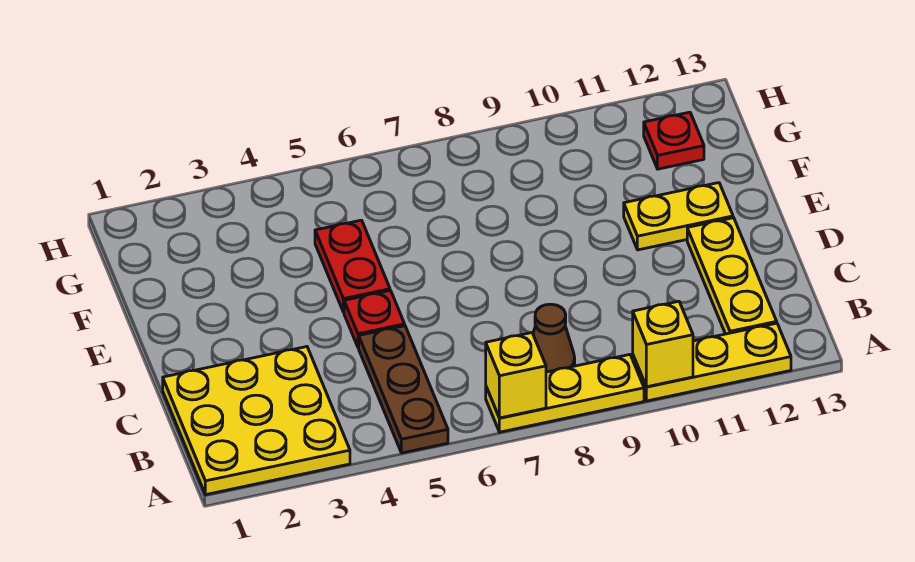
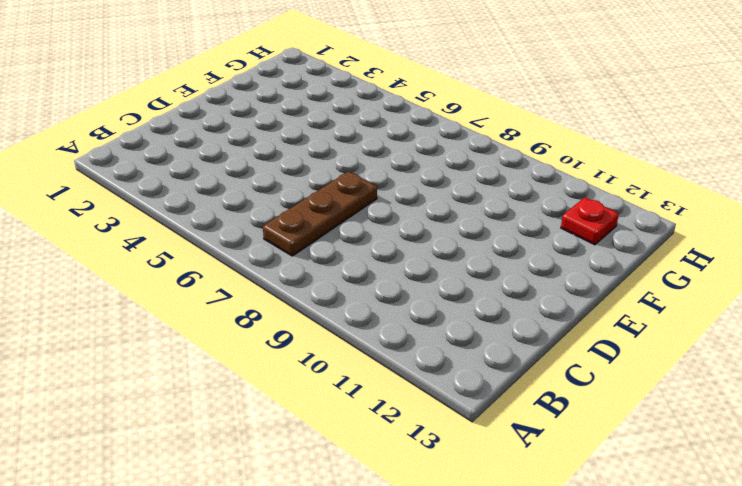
brown plate B7:D7 level 1 -> brown plate A5:C5 level 1
none -> yellow plate A1:C3 level 1
none -> yellow plate A7:A9 level 1
none -> yellow plate A10:A12 level 1

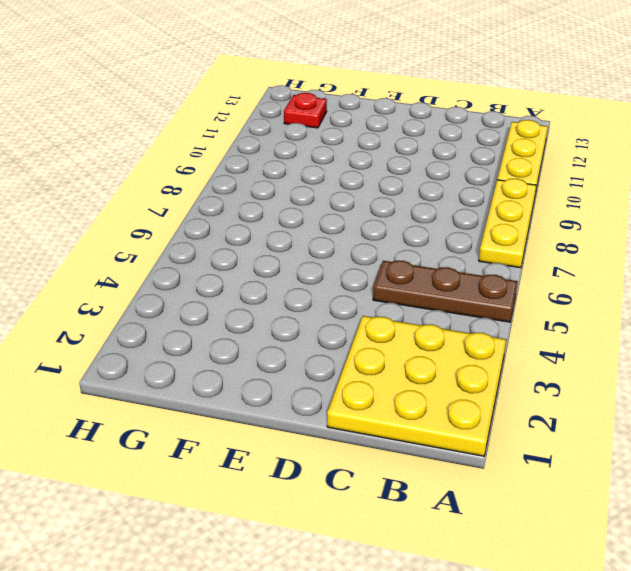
none -> brown cone B8 level 1
none -> yellow plate B12:D12 level 1
none -> red plate D5 level 1

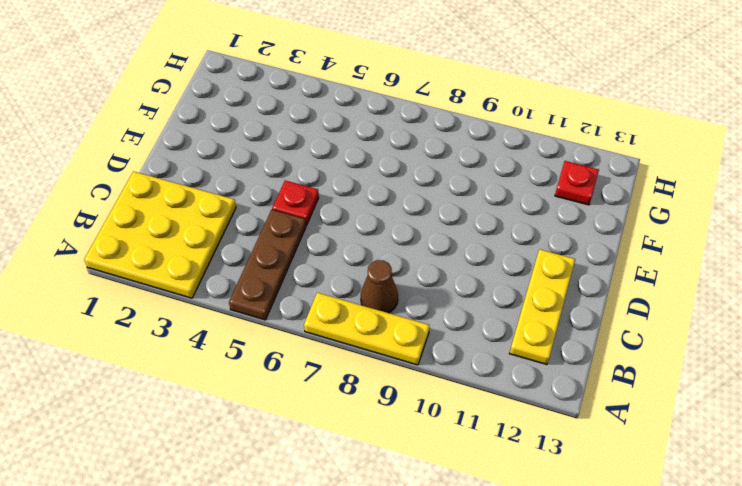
none -> yellow plate A10:A12 level 1
none -> red plate E5:F5 level 1
none -> yellow plate E11:E12 level 1

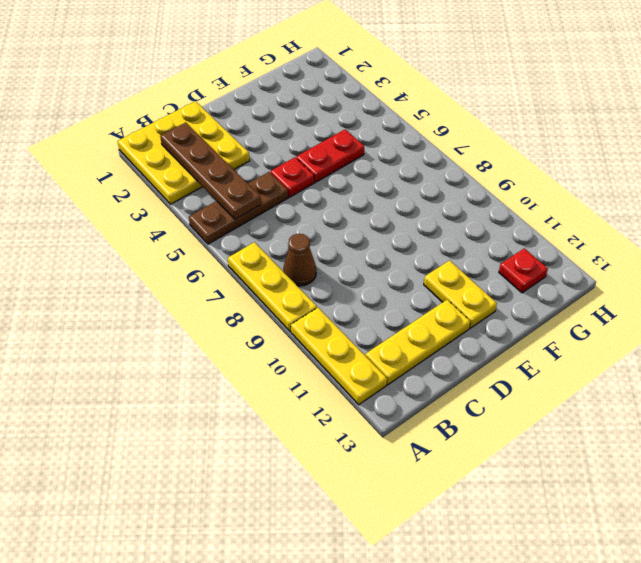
brown plate B2:B5 level 2 -> none
none -> yellow brick A7 level 2
none -> yellow brick A10 level 2

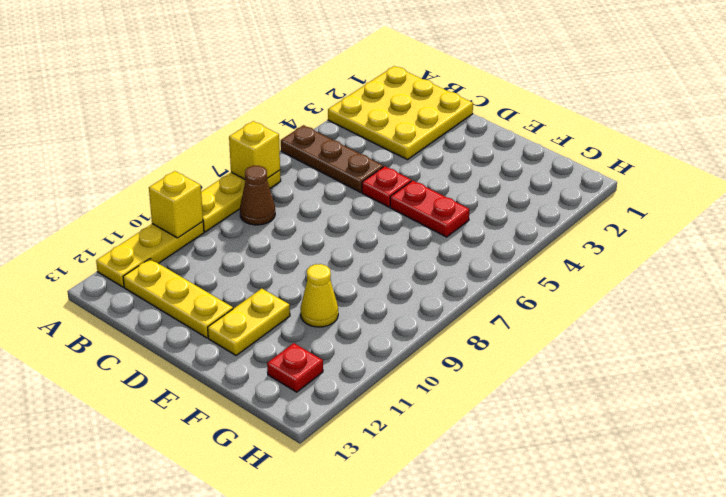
yellow cone F10 level 1 -> none

